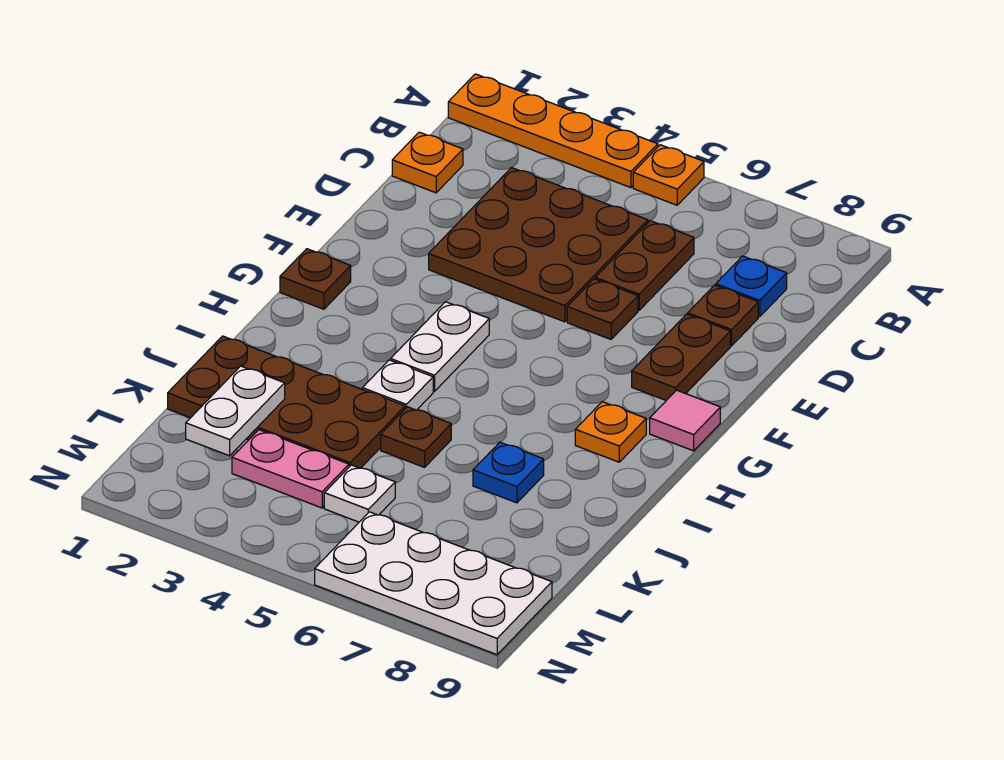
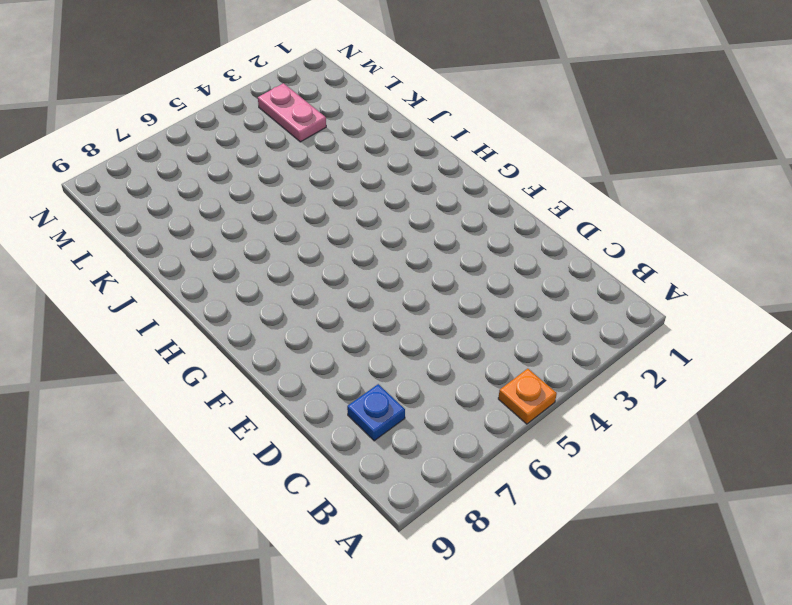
pink plate L3:M3 level 1 -> pink plate L3:L4 level 1
none -> orange plate A1:A4 level 1
none -> orange plate C1 level 1
none -> brown plate C3:E5 level 1

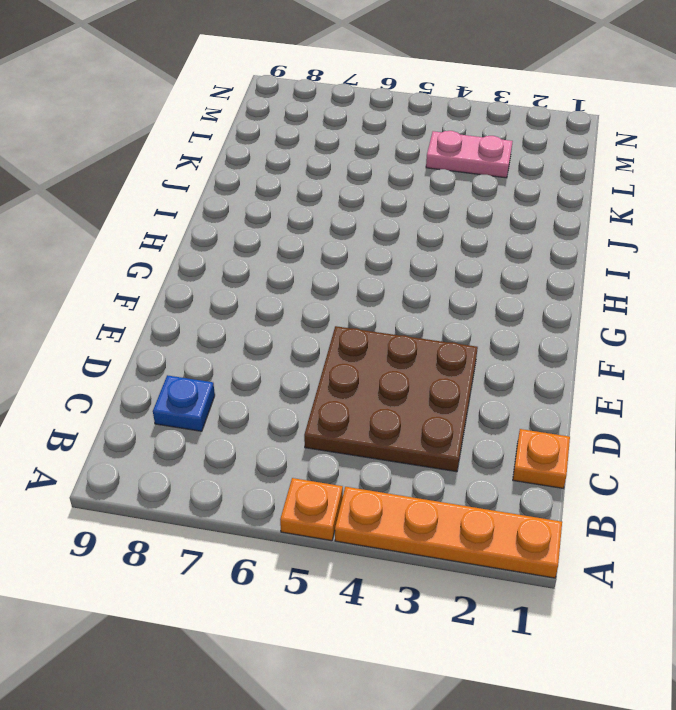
none -> brown plate C6:D6 level 1
none -> brown plate D8 level 1
none -> brown plate E6 level 1

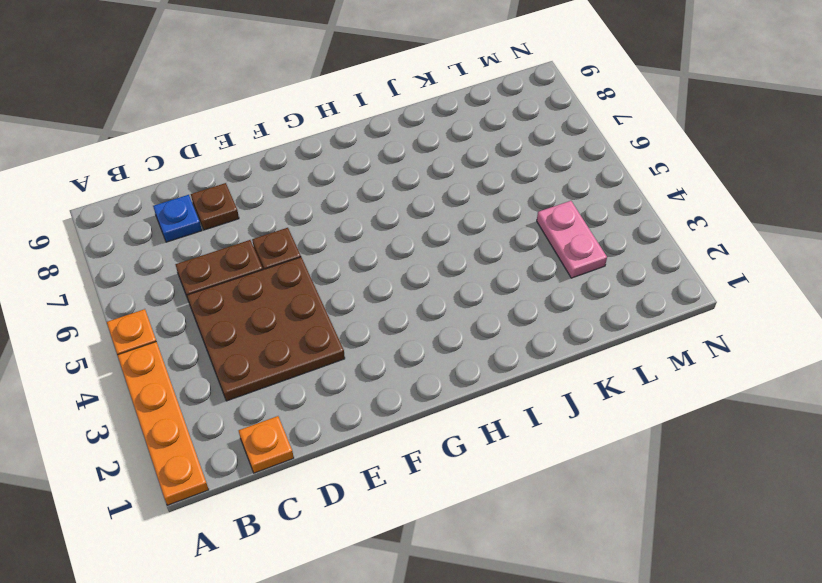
none -> brown plate E8:F8 level 1
none -> brown plate G1 level 1
none -> white plate G4:H4 level 1

